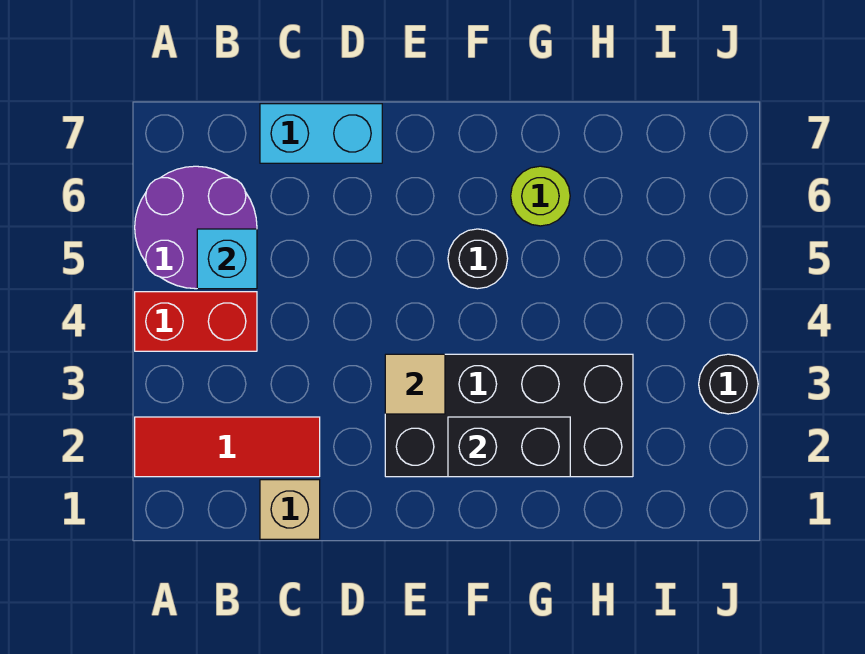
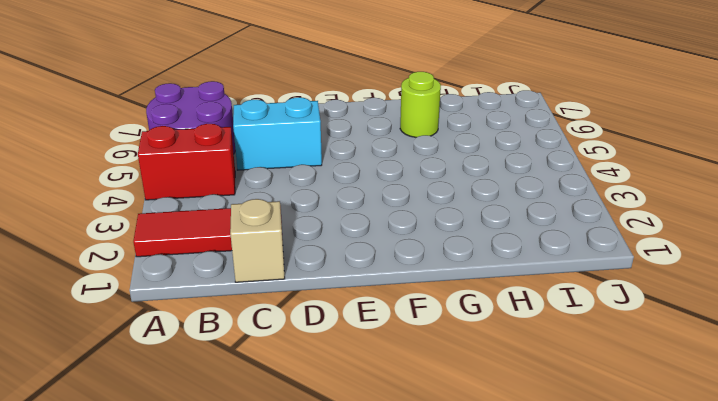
cyan brick C5:D5 level 1 -> cyan brick C7:D7 level 1
none -> black brick E2:H3 level 1
none -> black round brick F5 level 1
none -> black round brick J3 level 1

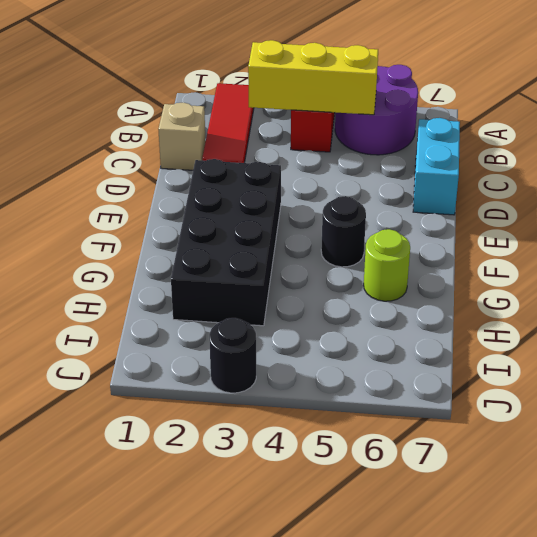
yellow brick B3:B5 level 2 -> cyan brick B5 level 2
none -> tan tile E3 level 2
none -> black brick F2:G2 level 2

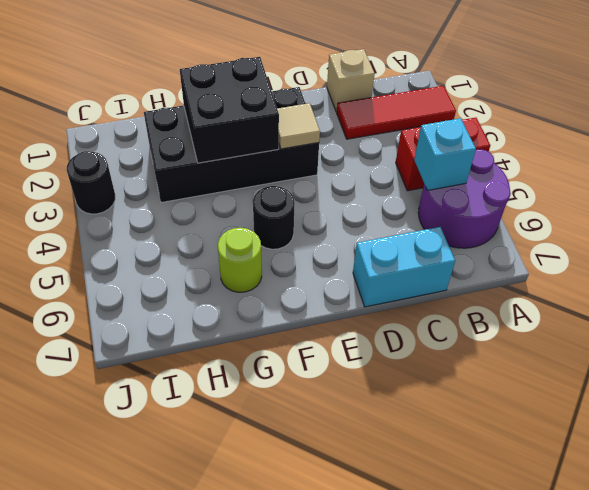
black brick F2:G3 level 2 -> black brick F2:G2 level 2

